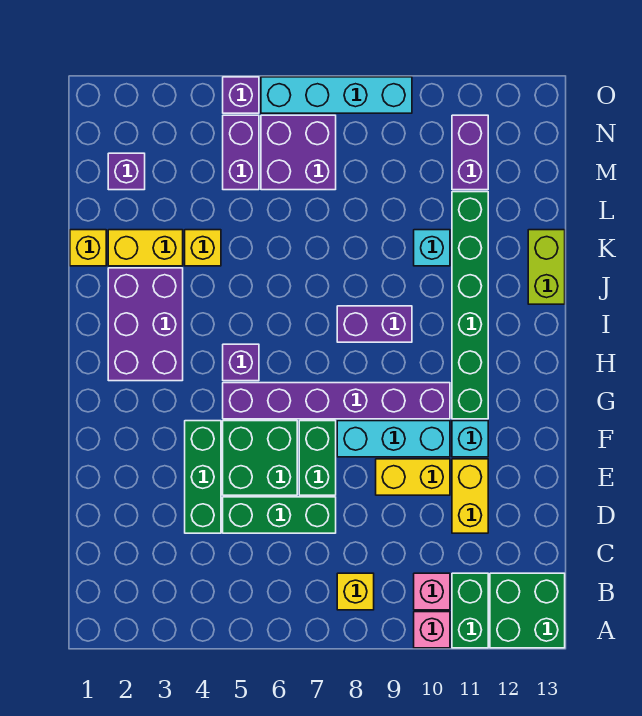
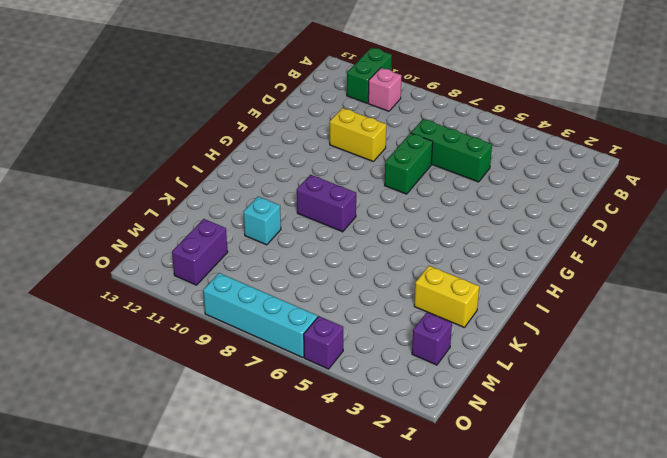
none -> pink brick A10 level 1
none -> green brick A12:B13 level 1
none -> yellow brick B8 level 1

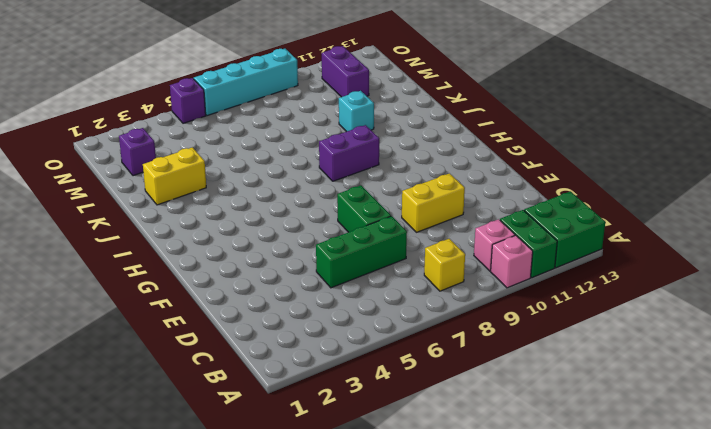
none -> green brick D4:F4 level 1
none -> yellow brick D11:E11 level 1
none -> green brick E5:F6 level 1

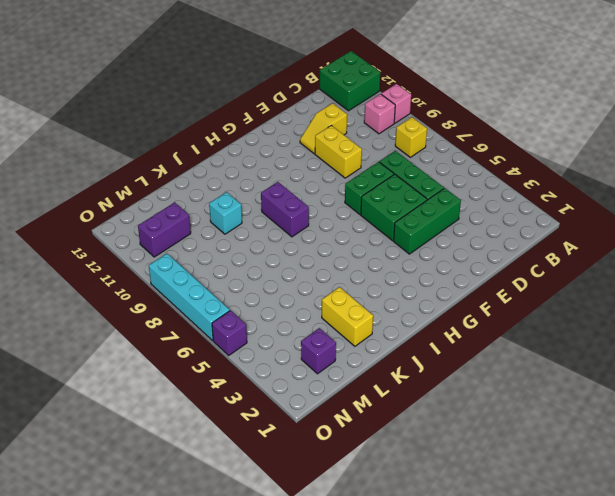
yellow slope D11:E11 level 1 top D -> yellow brick D11:E11 level 1
none -> green brick A11:B11 level 1
none -> cyan brick F8:F10 level 1
none -> cyan brick F11 level 1

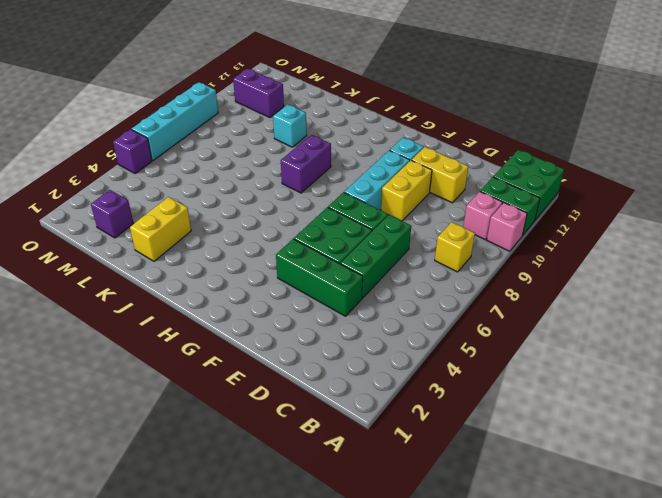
none -> purple brick G5:G10 level 1
none -> green brick G11:L11 level 1
none -> purple brick H2:J3 level 1

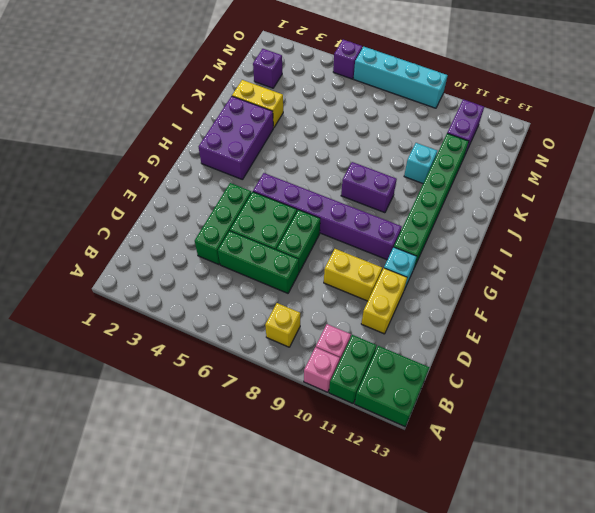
none -> cyan brick F8:F10 level 1
none -> purple brick H5 level 1
none -> lime brick J13:K13 level 1

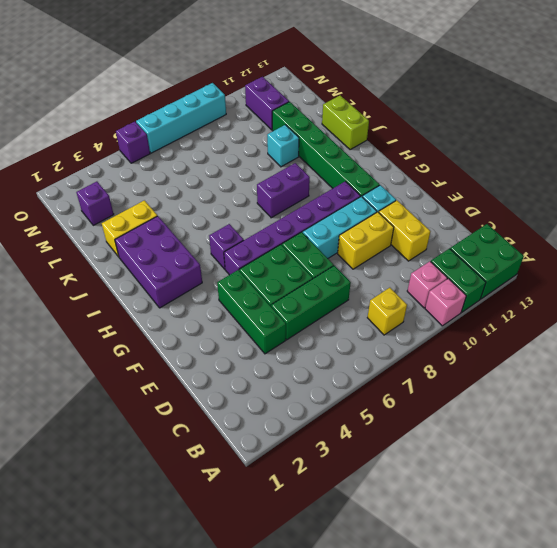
none -> yellow brick K1 level 1
none -> yellow brick K4 level 1
none -> purple brick M5:N5 level 1

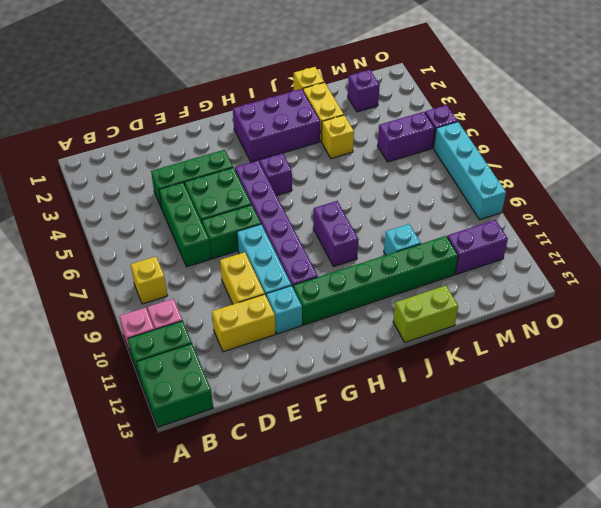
none -> purple brick M6:N7 level 1

